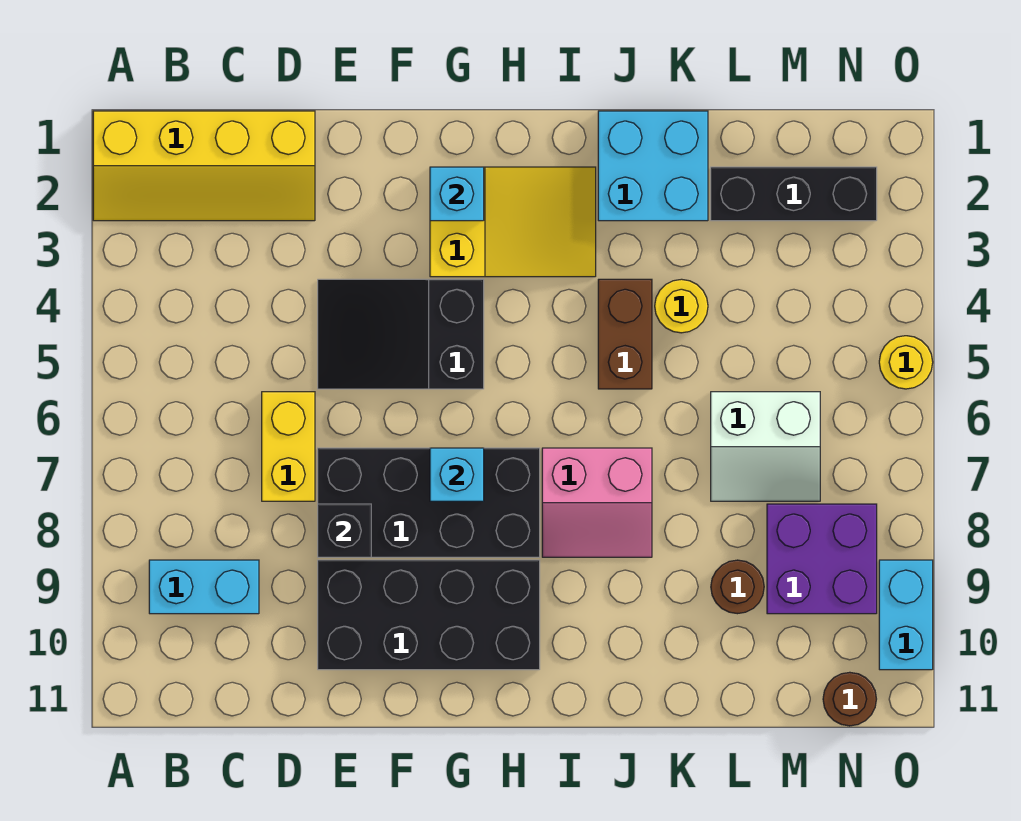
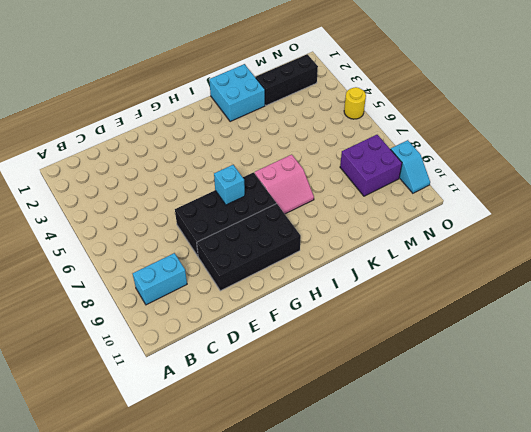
cyan slope O9:O10 level 1 top 9 -> cyan brick O9:O10 level 1
none -> yellow slope A1:D2 level 1 top 1
none -> yellow brick D6:D7 level 1
none -> black slope E4:G5 level 1 top G

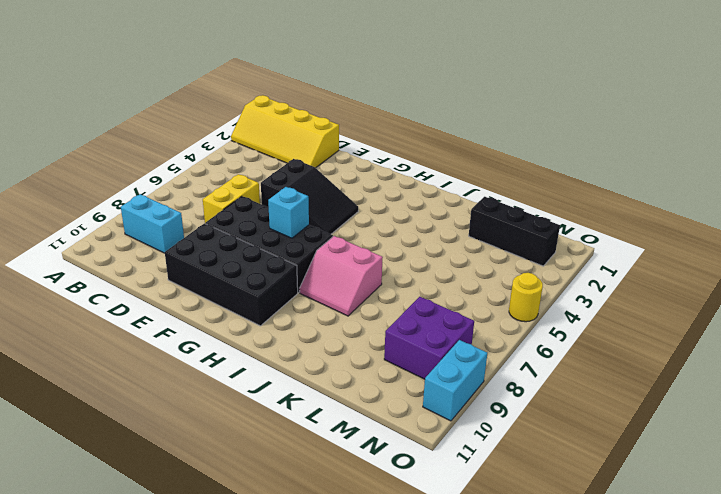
black slope E4:G5 level 1 top E -> black slope E4:G5 level 1 top G
none -> yellow slope G2:I3 level 1 top G
none -> cyan brick J1:K2 level 1
none -> brown brick J4:J5 level 1

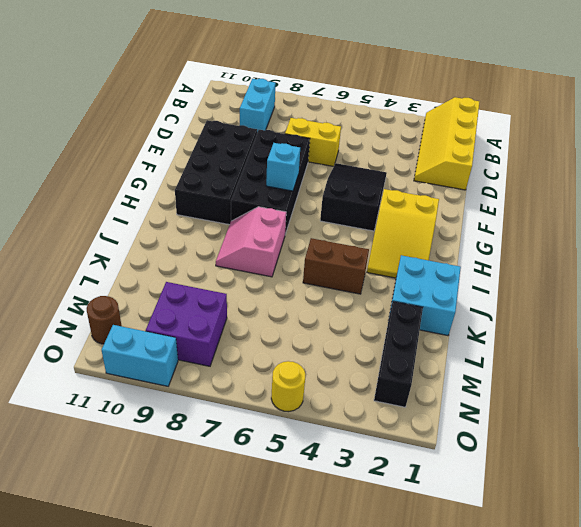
none -> yellow round brick K4 level 1
none -> white slope L6:M7 level 1 top 6
none -> brown round brick L9 level 1

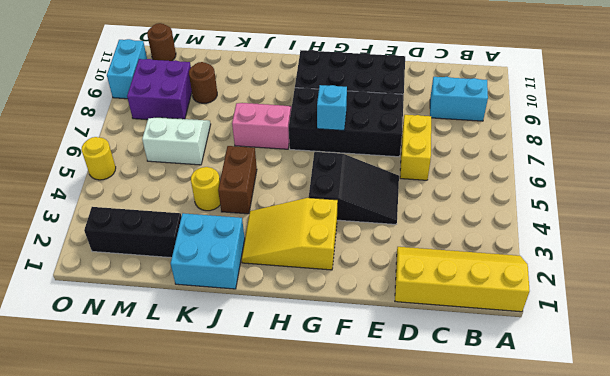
none -> black brick E8 level 2
none -> cyan brick G2 level 2

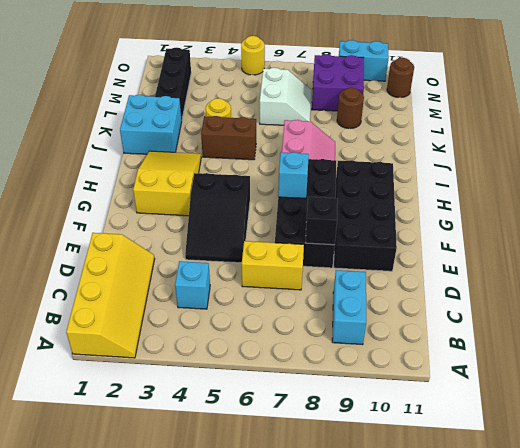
cyan brick C4 level 1 -> cyan brick G2 level 2

